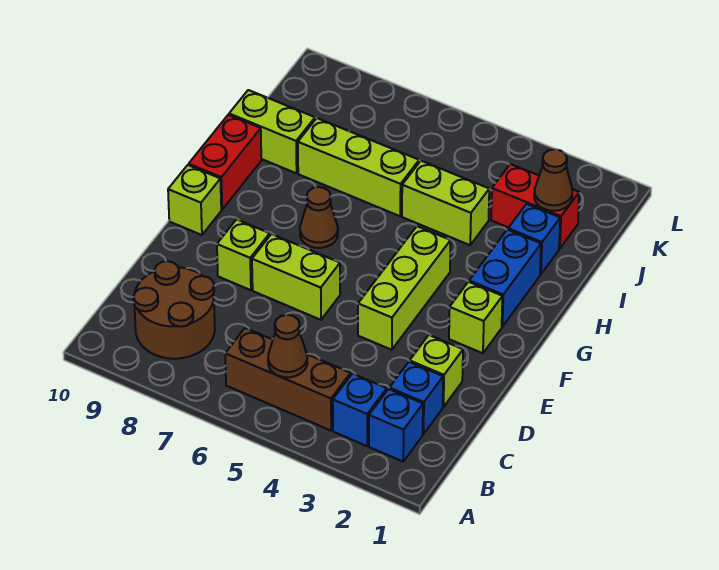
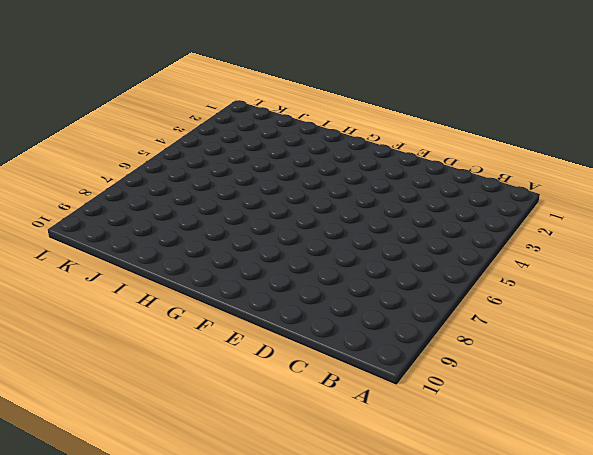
none -> blue brick B2 level 1
none -> blue brick B3 level 1
none -> brown brick B4:B6 level 1

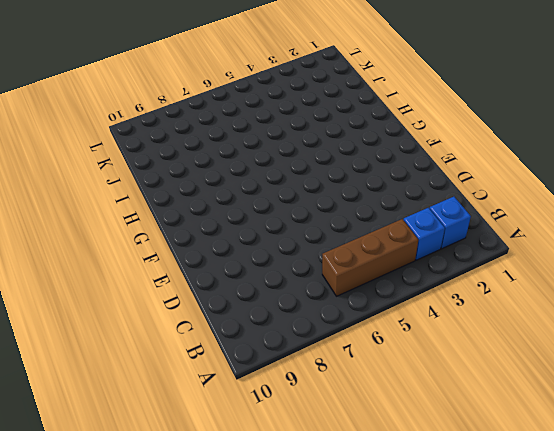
none -> brown round brick B8:C9 level 1
none -> blue brick C2 level 1
none -> lime brick D2 level 1

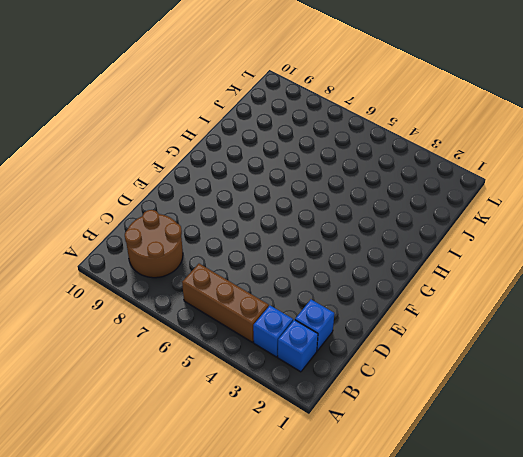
none -> lime brick D2 level 1
none -> lime brick E4:G4 level 1
none -> lime brick E6:E7 level 1

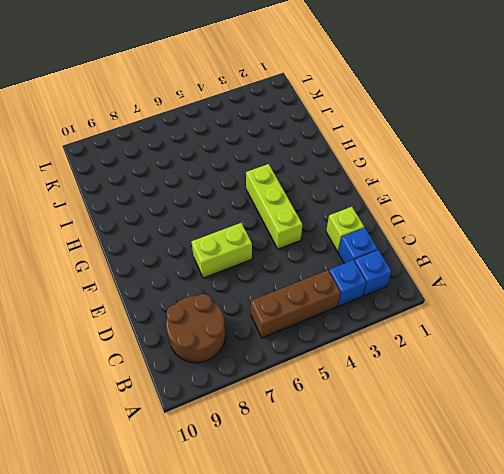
none -> lime brick E8 level 1
none -> lime brick F2 level 1
none -> lime brick F10 level 1

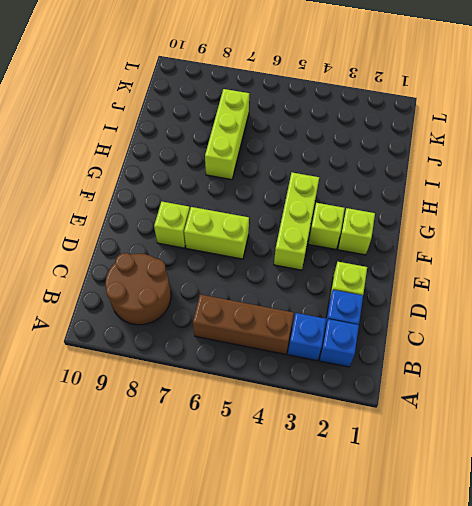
lime brick F3 level 1 -> lime brick F10 level 1
lime brick H7:J7 level 1 -> lime brick I6:I8 level 1
none -> blue brick G2:H2 level 1
none -> brown cone G7 level 1
none -> red brick G10:H10 level 1

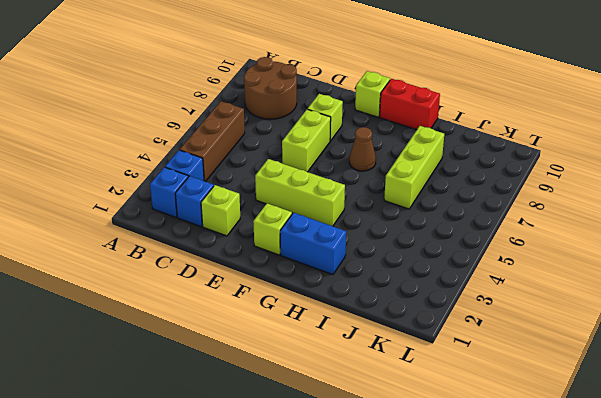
none -> blue brick I2 level 1
none -> lime brick I4:I5 level 1
none -> lime brick I9:I10 level 1

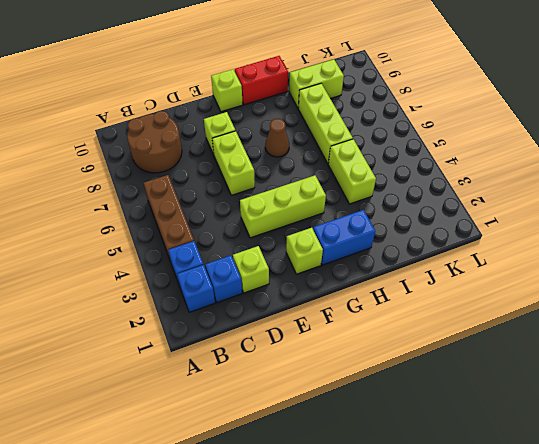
lime brick I9:J9 level 1 -> lime brick I9:I10 level 1
none -> blue brick I2 level 1
none -> red brick J2:J3 level 1
none -> brown cone B5 level 2

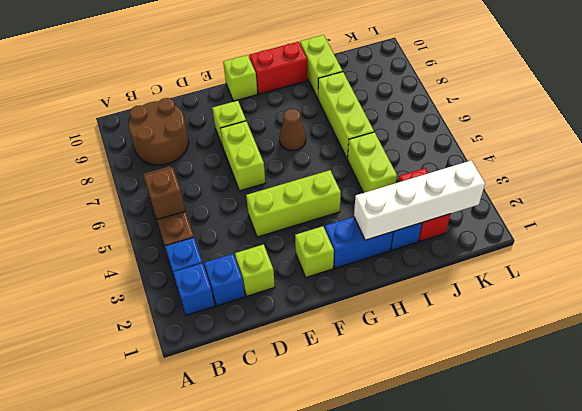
brown brick B5 level 2 -> brown cone B5 level 2
white brick H2:K2 level 2 -> brown cone J2 level 2

